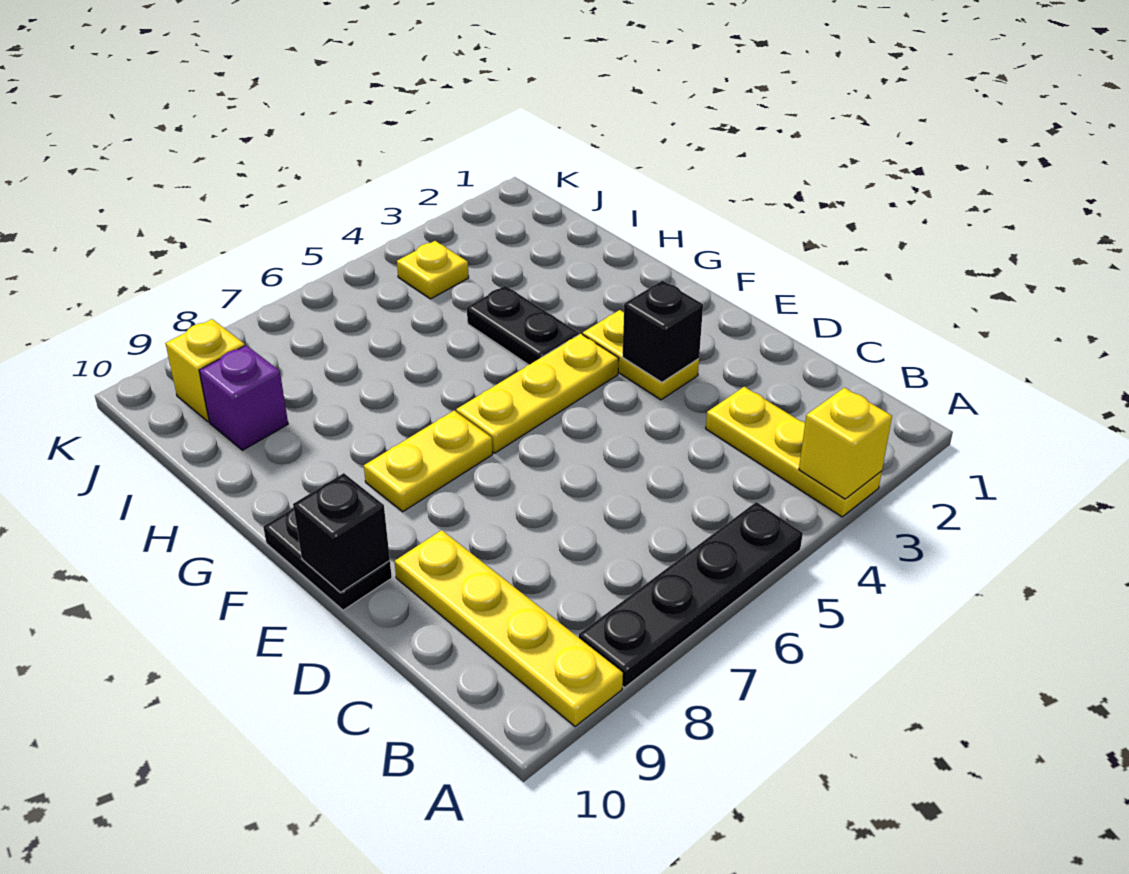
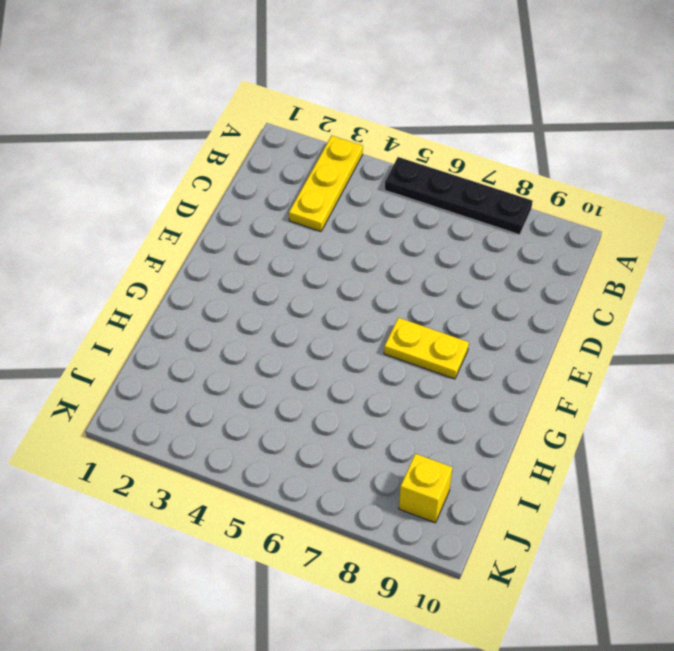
none -> yellow plate A9:D9 level 1
none -> yellow plate E3:F3 level 1
none -> black plate E10:F10 level 1

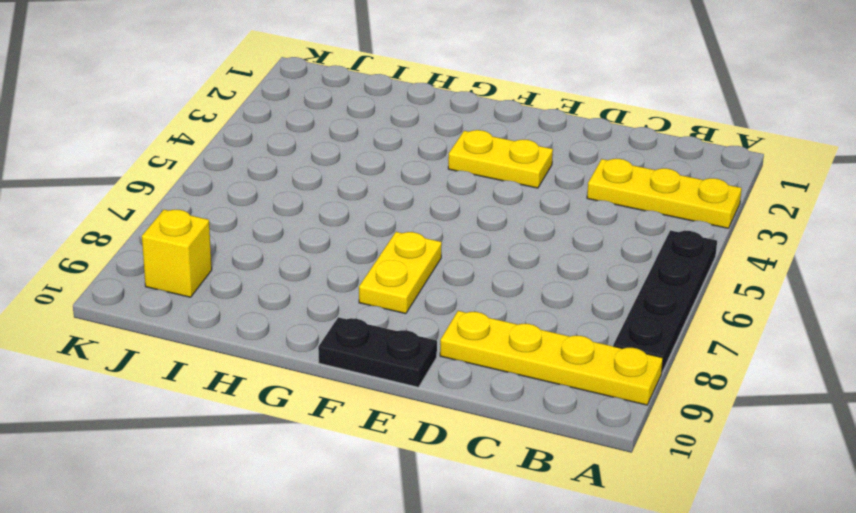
none -> yellow plate F4:F6 level 1
none -> black plate G4:H4 level 1
none -> purple brick I9 level 1

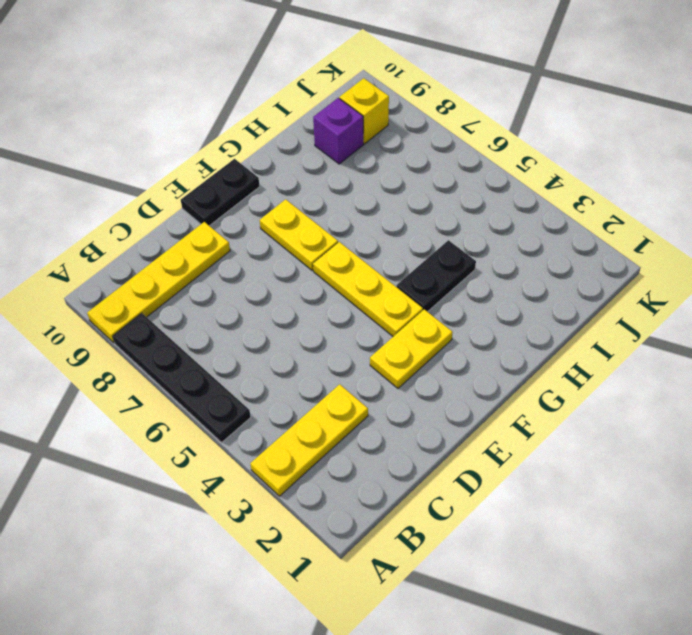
none -> yellow plate J4 level 1
none -> yellow brick A3 level 2
none -> black brick E3 level 2

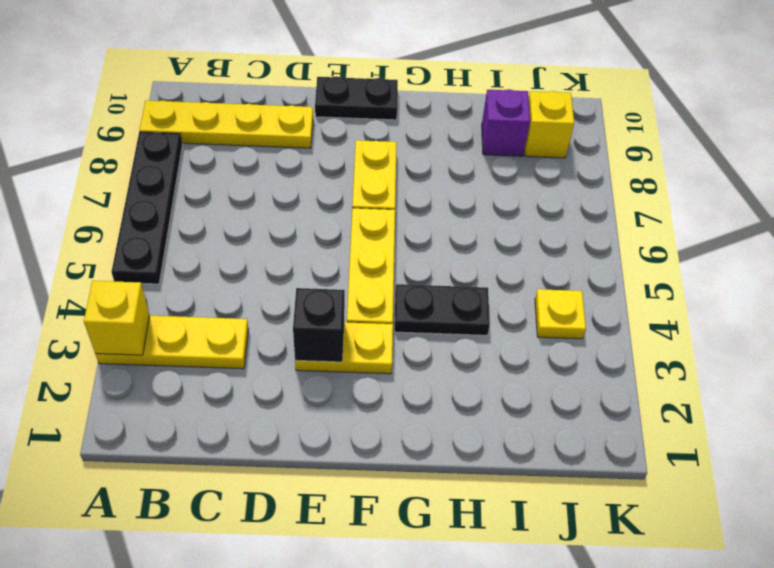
none -> black brick E10 level 2

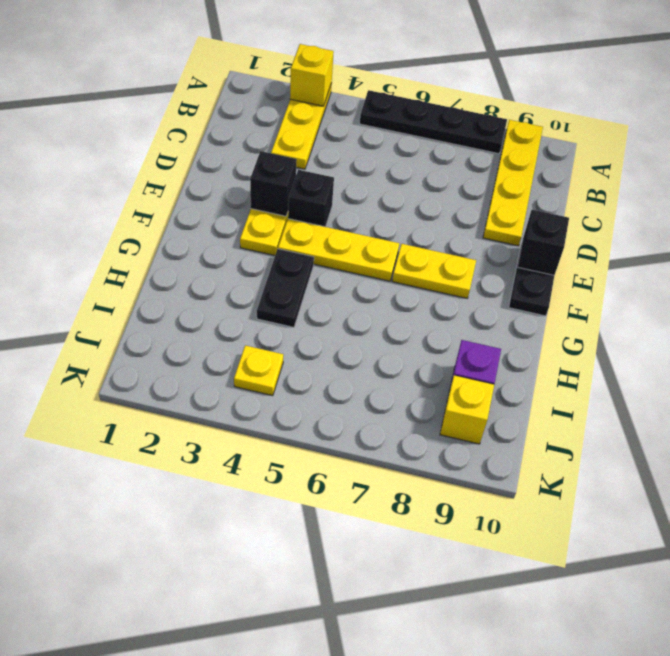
black brick E4 level 1 -> none

